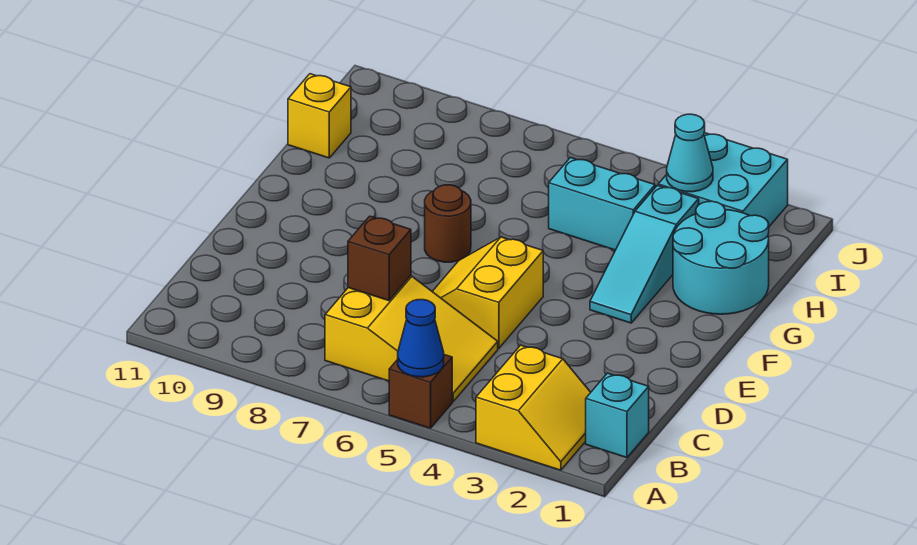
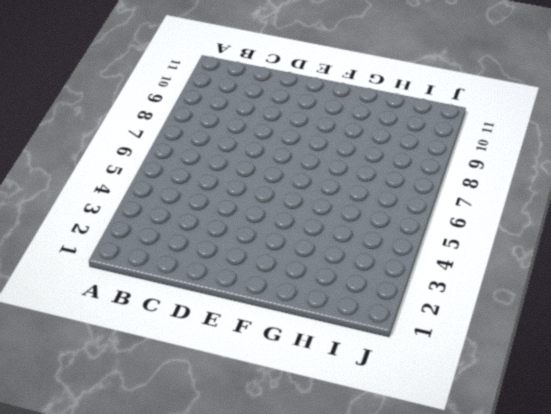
none -> yellow slope A2:B3 level 1 top 3
none -> brown brick A5 level 1
none -> cyan brick B1 level 1

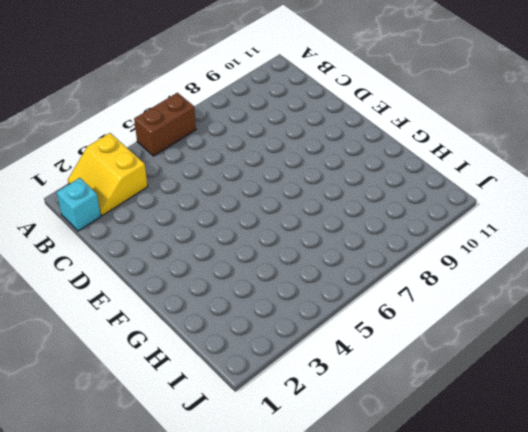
brown brick A5:A6 level 1 -> brown brick A5 level 1
none -> yellow slope B5:C7 level 1 top 7
none -> yellow slope D5:E6 level 1 top 5
none -> cyan slope F3:H3 level 1 top H

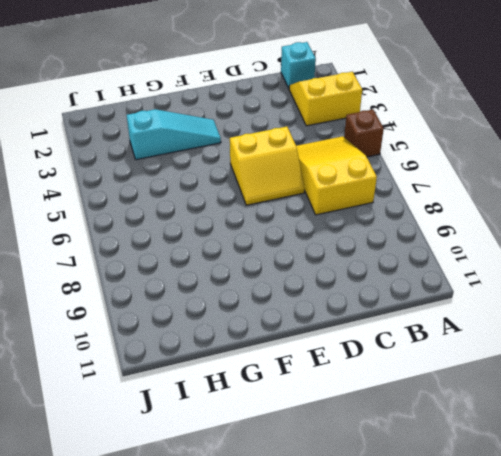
none -> brown round brick F7 level 1
none -> cyan round brick G1:H2 level 1
none -> cyan brick H4:H5 level 1

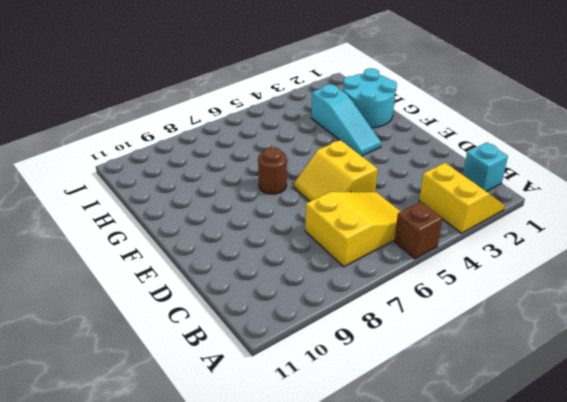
none -> cyan brick H4:H5 level 1
none -> yellow brick H11 level 1
none -> cyan brick I2:J3 level 1

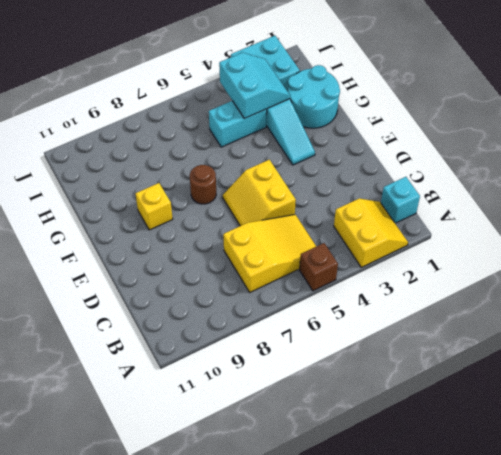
yellow brick F9 level 1 -> yellow brick H11 level 1
cyan slope H3:I4 level 2 top 4 -> cyan cone I3 level 2
none -> blue cone A5 level 2
none -> brown brick C7 level 2

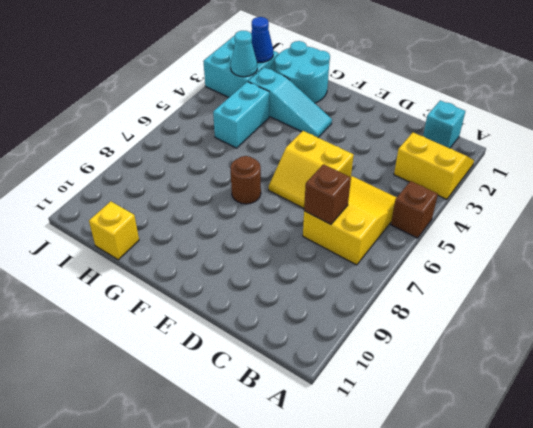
blue cone I2 level 2 -> blue cone A5 level 2

